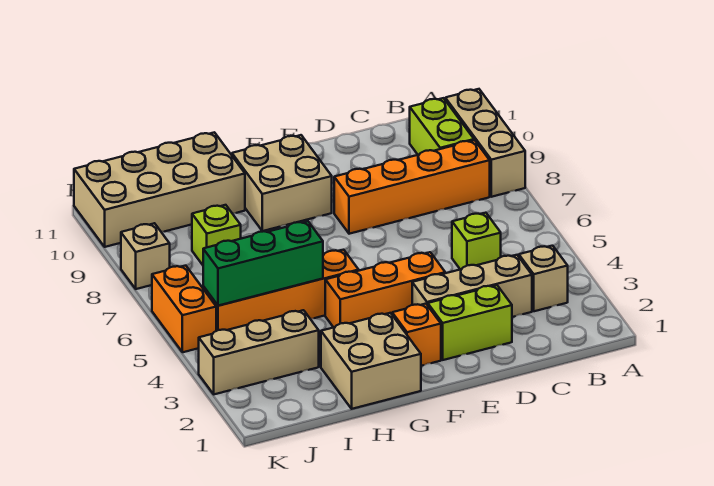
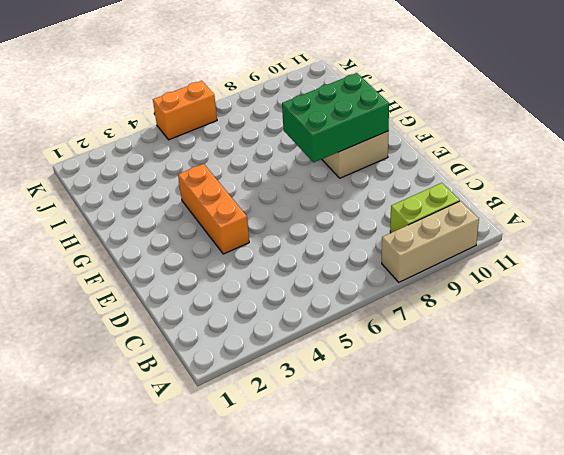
green brick F8:G10 level 2 -> none
none -> tan brick B3 level 1
none -> orange brick B8:E8 level 1
none -> tan brick C3:E3 level 1

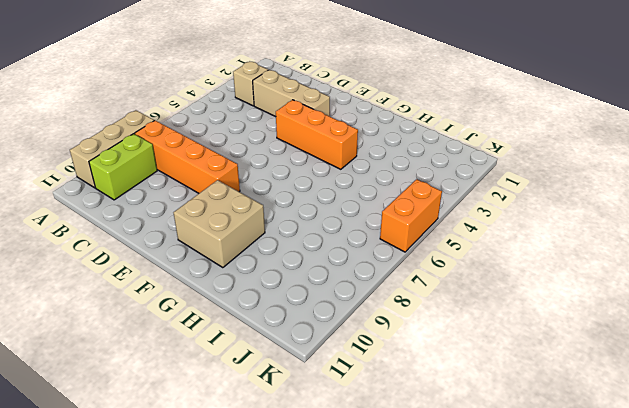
none -> lime brick C5 level 1
none -> lime brick D2:E2 level 1
none -> orange brick F2 level 1

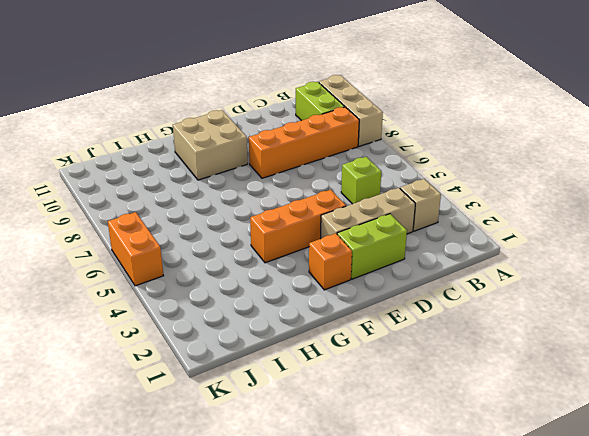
none -> tan brick G1:H2 level 1
none -> orange brick G5:J5 level 1
none -> tan brick H10:K11 level 1

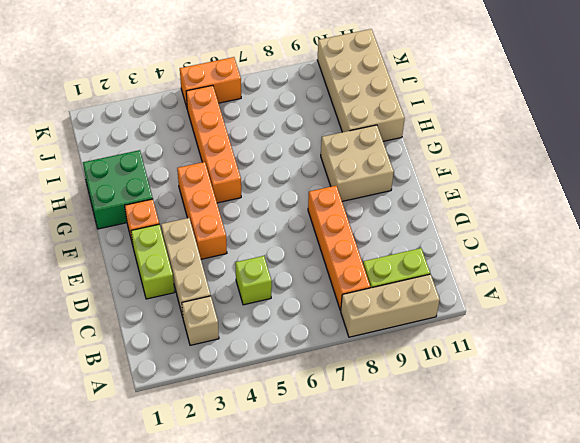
green brick G1:H2 level 1 -> tan brick G1:H2 level 1
none -> tan brick I3:K3 level 1
none -> lime brick I8 level 1
none -> tan brick K8 level 1

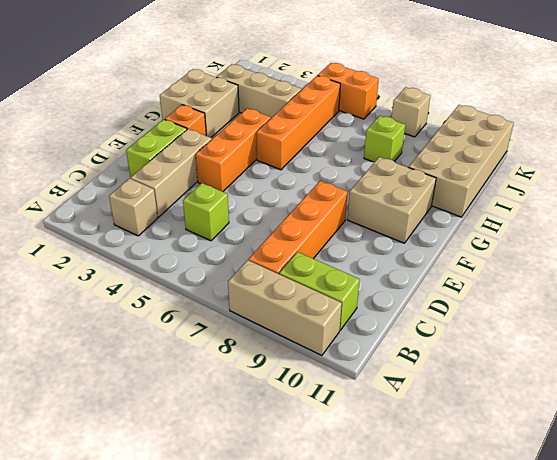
tan brick I2:I4 level 1 -> tan brick I3:K3 level 1
none -> green brick H5:J5 level 2

